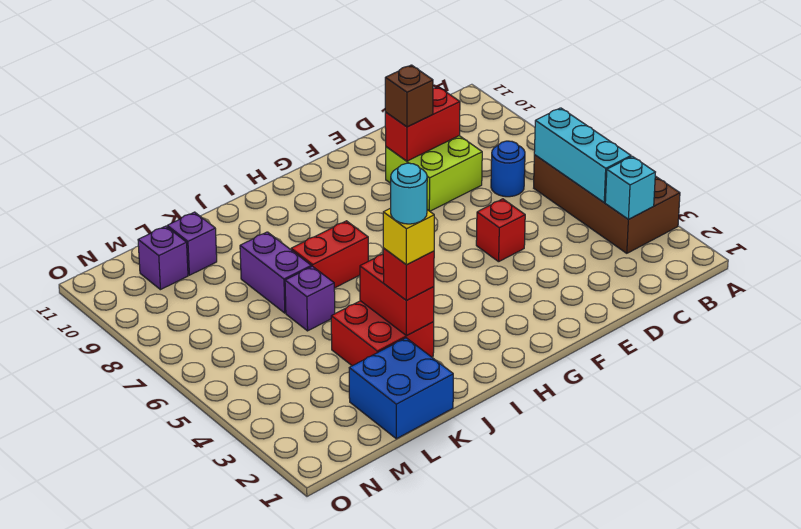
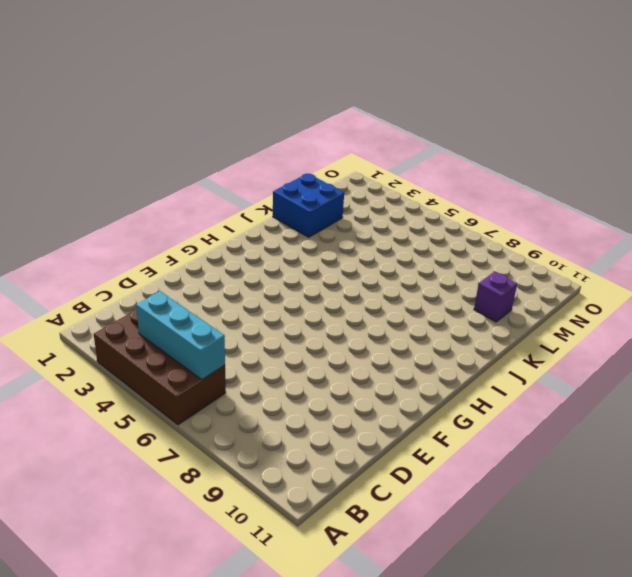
none -> blue round brick C7 level 1
none -> lime brick D8:E9 level 1
none -> red brick E5 level 1

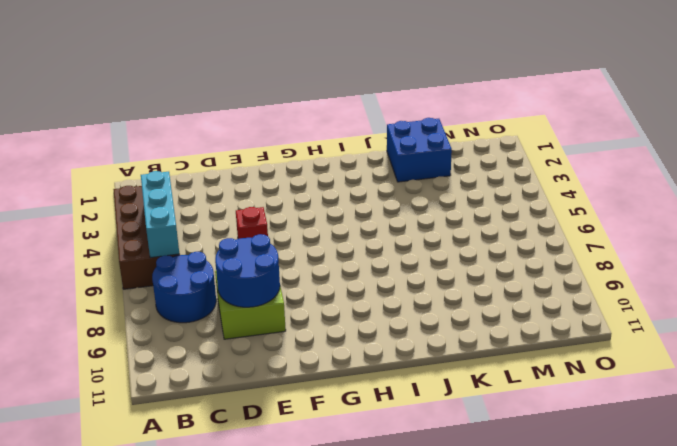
blue round brick B7:C8 level 1 -> blue round brick C7 level 1
blue round brick D8:E9 level 2 -> red brick D9:E9 level 2
none -> red brick I7:J7 level 1
none -> red brick J3:K4 level 1
none -> purple brick K6 level 1

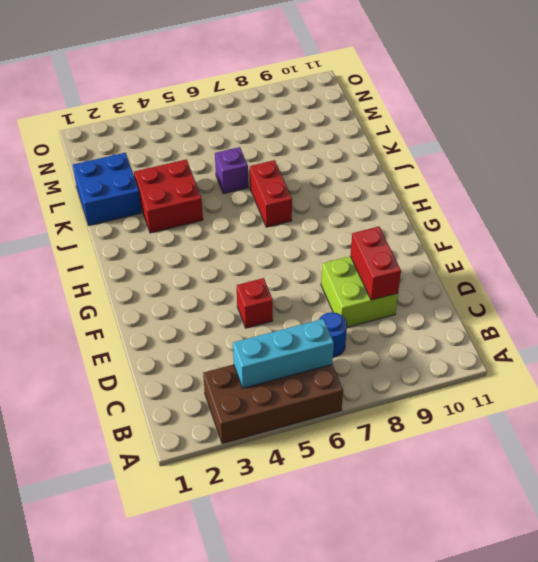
none -> purple brick K7:K8 level 1
none -> purple brick L10 level 1
none -> purple brick M10 level 1

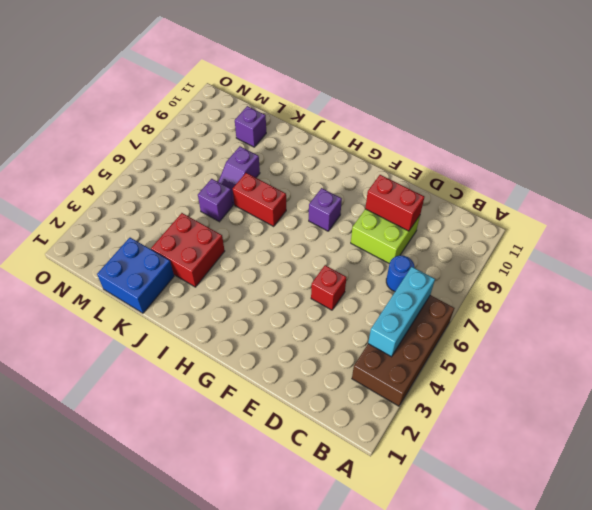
purple brick G8 level 1 -> purple brick M10 level 1
purple slope K7:K8 level 1 top 8 -> purple brick K7:K8 level 1
none -> cyan brick B3 level 2
none -> red brick J3:J4 level 2
none -> brown brick E9 level 3

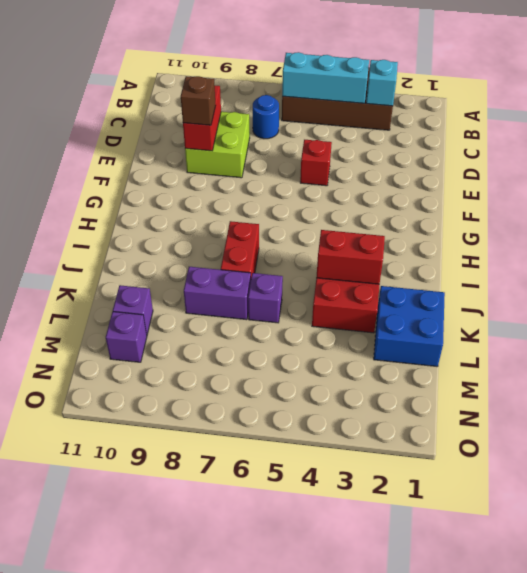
none -> red brick J3 level 3
none -> yellow brick J3 level 4
none -> cyan round brick J3 level 5

